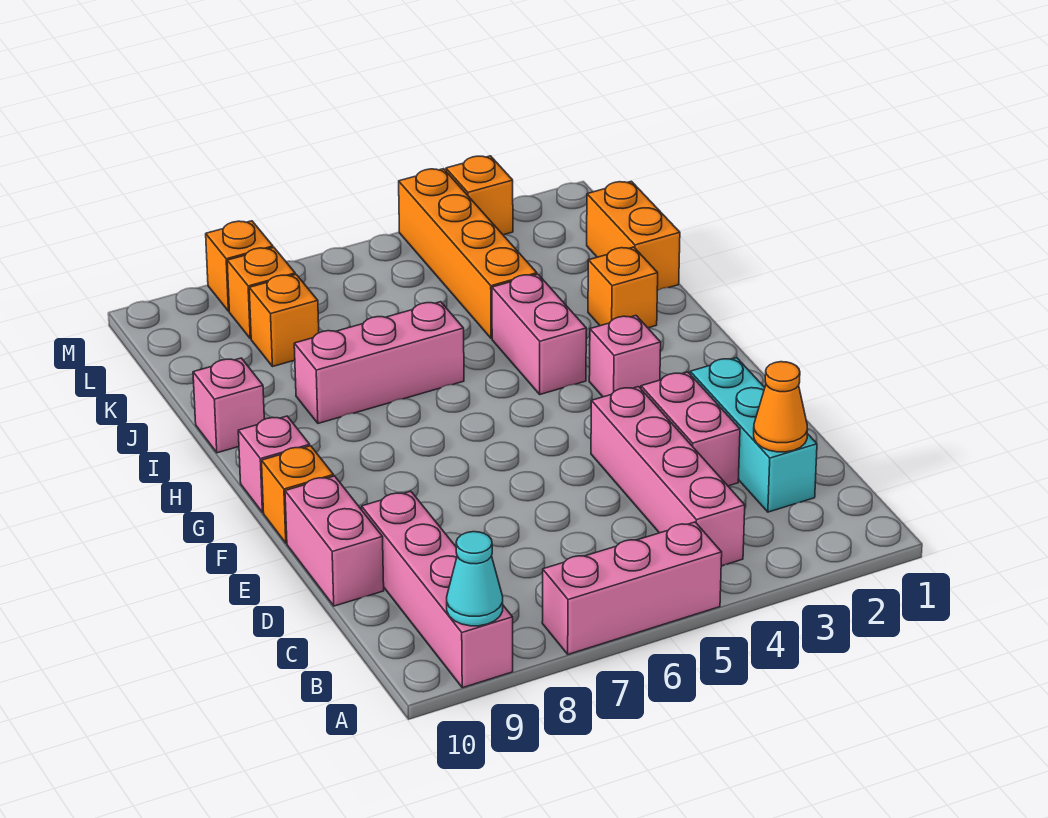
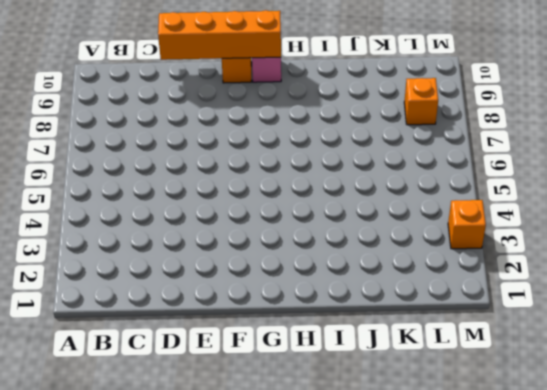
orange brick D10:G10 level 2 -> orange brick J4:M4 level 1
none -> pink brick A5:A7 level 1
none -> pink brick A9:D9 level 1
none -> pink brick B4:E4 level 1

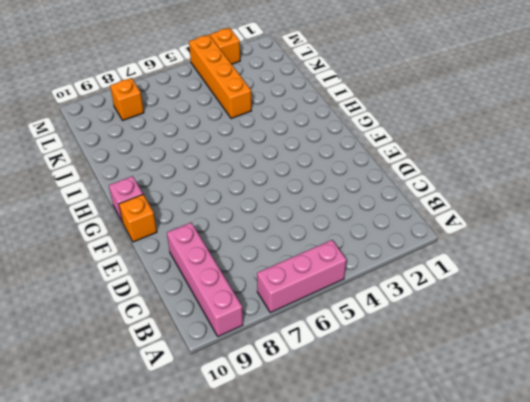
none -> pink brick B4:E4 level 1
none -> cyan brick C2:E2 level 1
none -> pink brick D3:E3 level 1

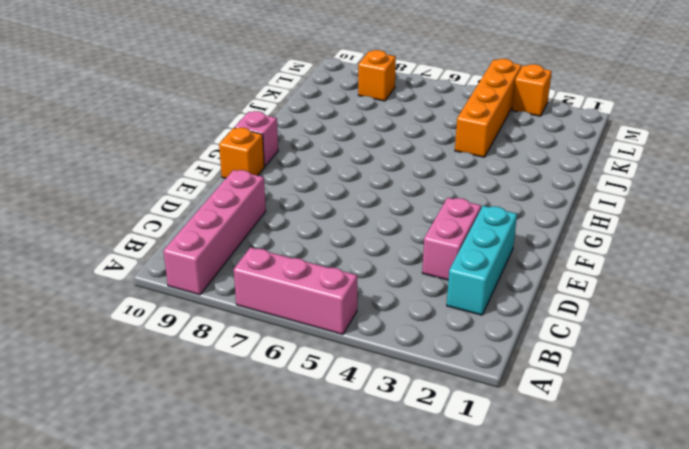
none -> pink brick B4:E4 level 1
none -> pink brick D10:E10 level 1
none -> pink brick G3 level 1

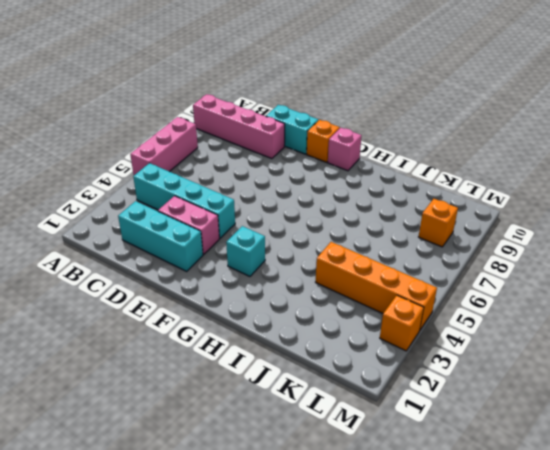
cyan brick B4:E4 level 1 -> pink brick B4:E4 level 1
cyan brick D10:E10 level 1 -> pink brick D10:E10 level 1
cyan brick G3 level 1 -> pink brick G3 level 1
none -> pink brick H4:I4 level 1
none -> orange brick I2 level 1
none -> pink brick I6:I8 level 1

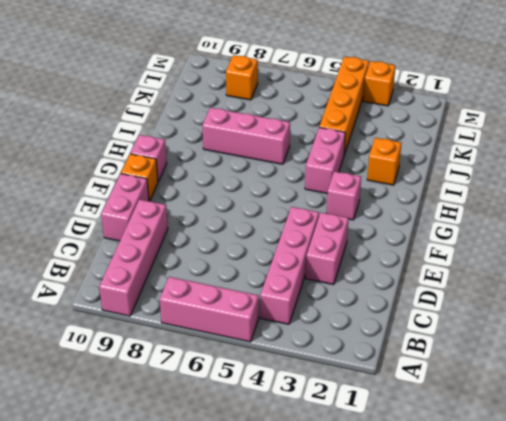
none -> cyan brick C2:E2 level 1
none -> pink brick I10 level 1
none -> orange brick J1:K1 level 1

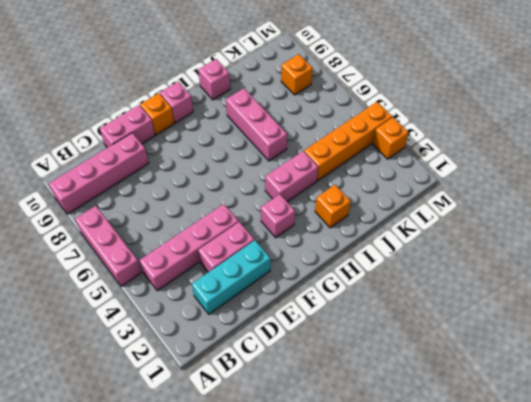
none -> orange brick J1:K1 level 1
none -> orange brick K8 level 1
none -> orange brick M8 level 1

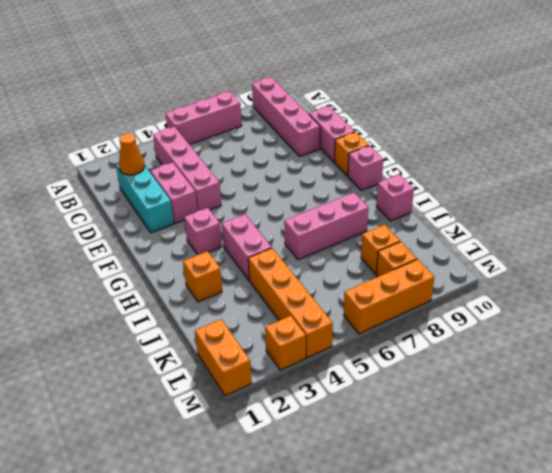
orange brick L1:M1 level 1 -> orange brick J1:K1 level 1
orange brick M6:M8 level 1 -> orange brick M8 level 1
none -> cyan cone A9 level 2

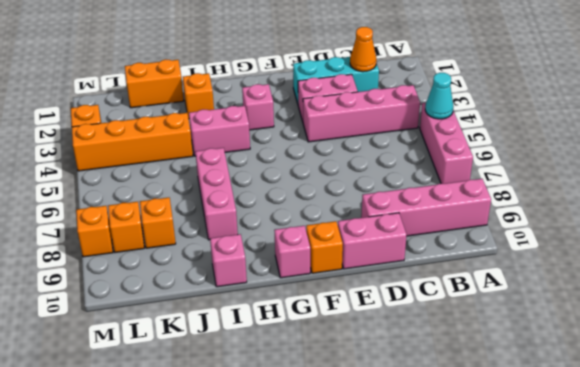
cyan cone A5 level 2 -> cyan cone A9 level 2

